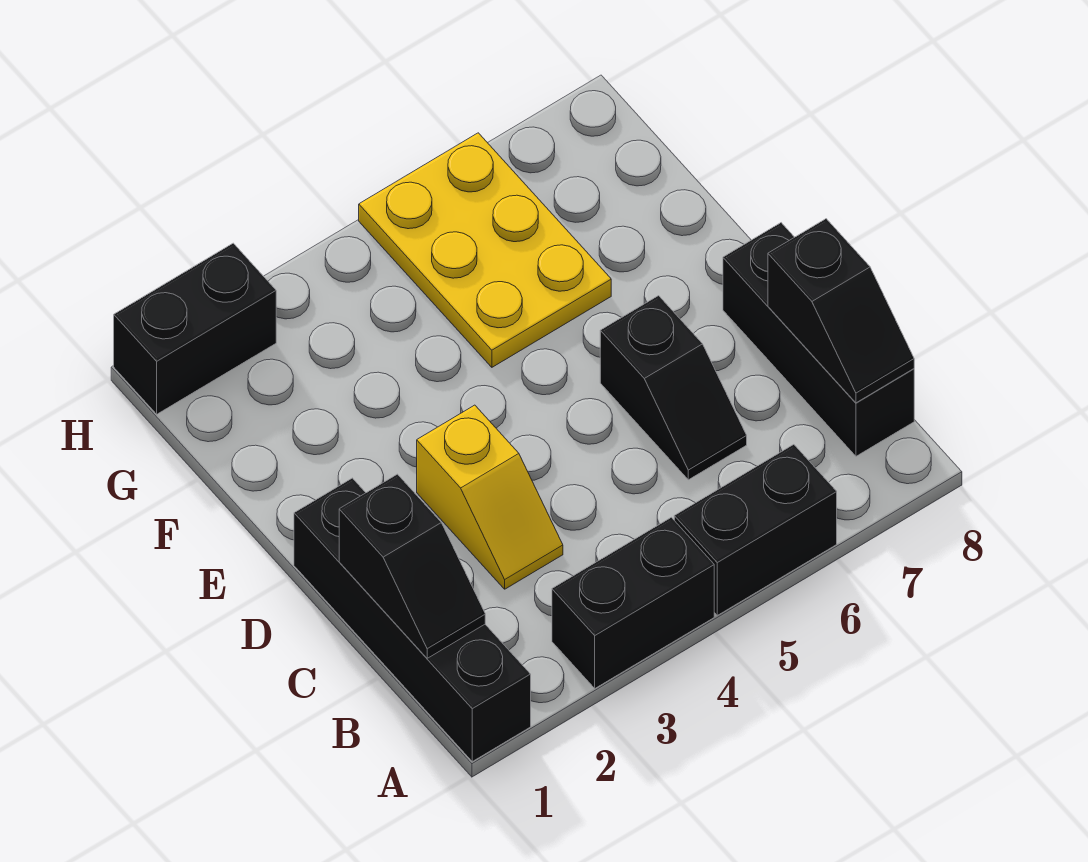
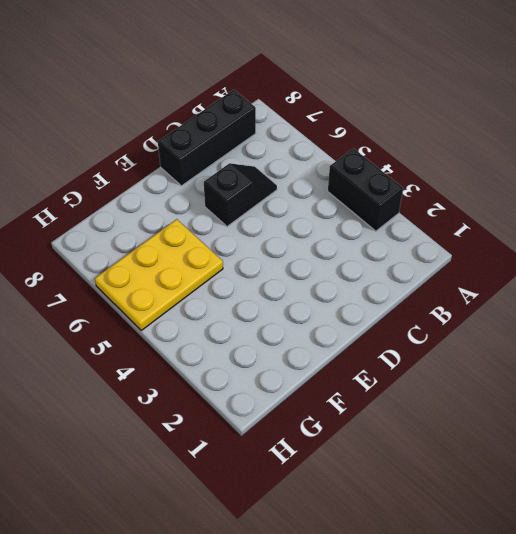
none -> black brick A1:D1 level 1
none -> black brick A5:A6 level 1

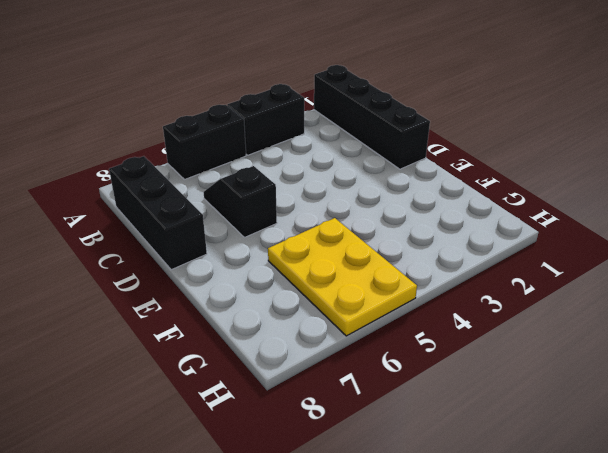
none -> yellow slope C3:D3 level 1 top D
none -> black brick H1:H2 level 1

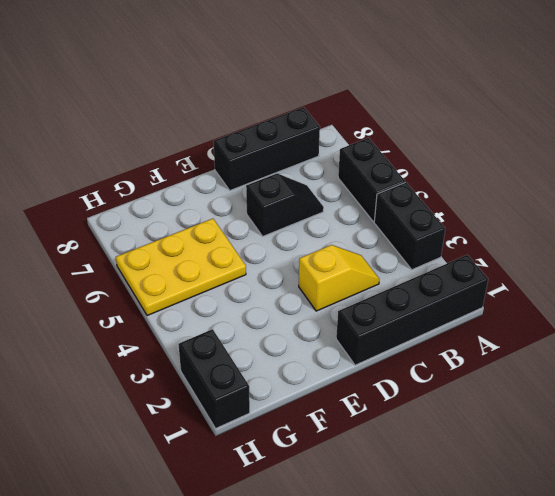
none -> black slope B1:C1 level 2 top C
none -> black slope B8:C8 level 2 top C

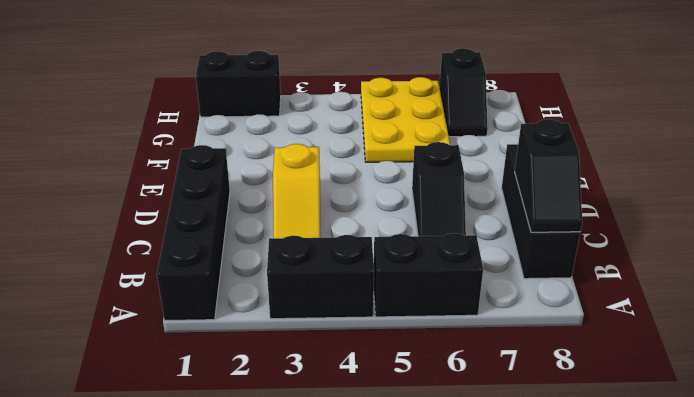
black slope G7:H7 level 1 top H -> black slope B1:C1 level 2 top C

